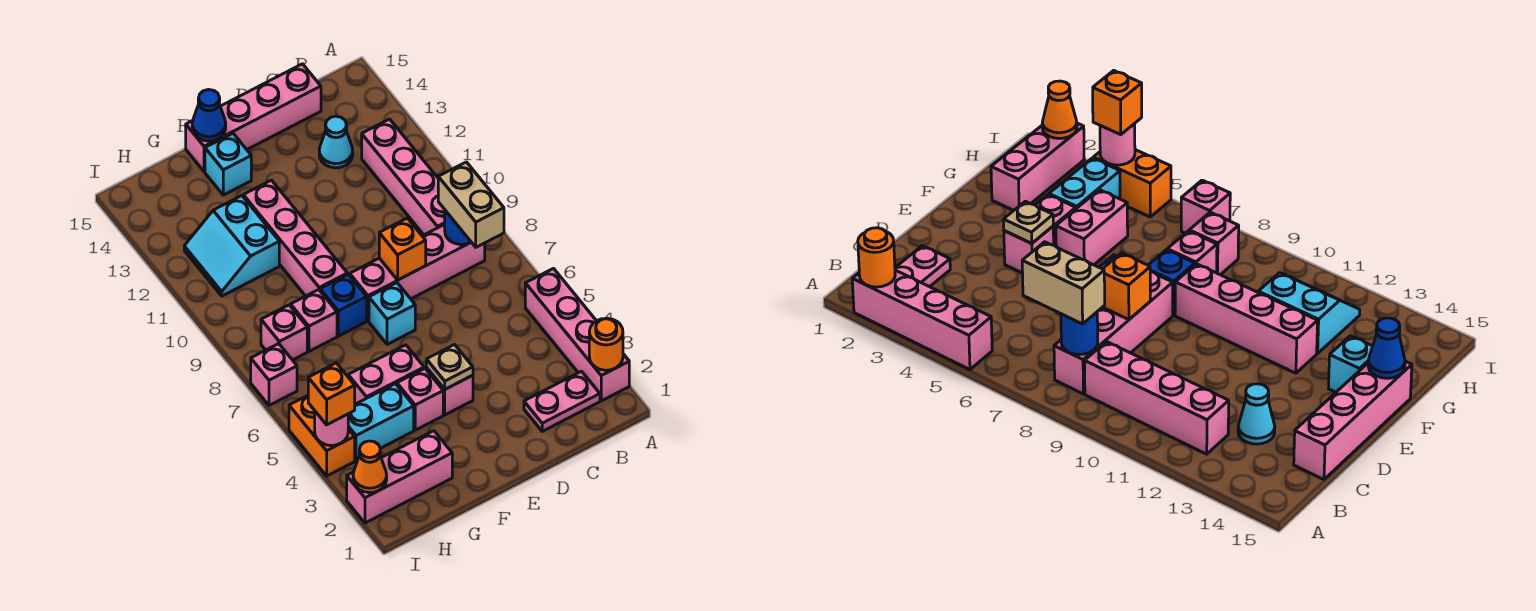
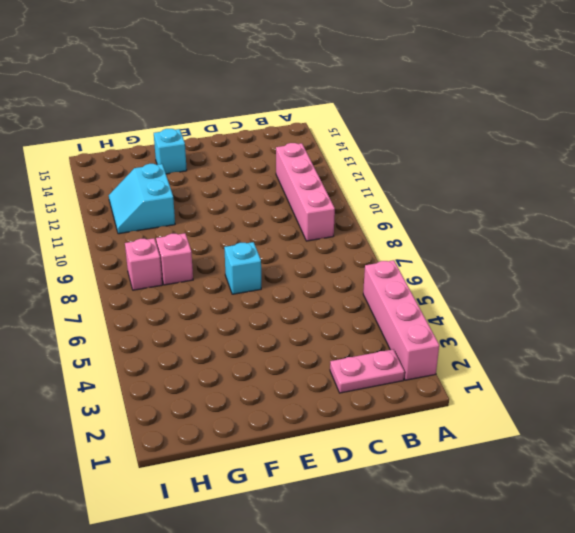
none -> pink brick B8:E8 level 1
none -> cyan cone C13 level 1
none -> pink brick C15:F15 level 1

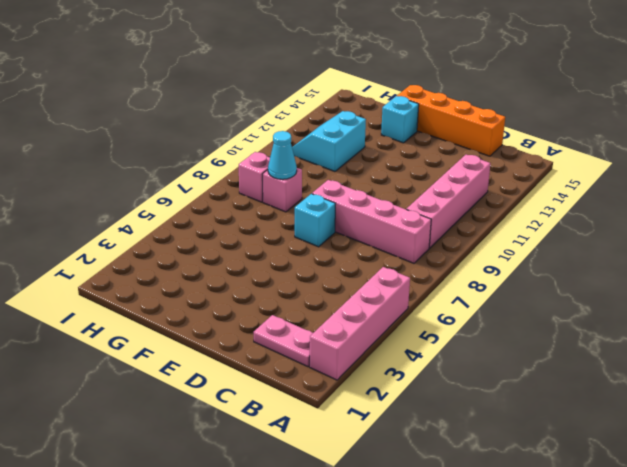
orange brick C15:F15 level 1 -> pink brick C15:F15 level 1
cyan cone G8 level 2 -> cyan cone C13 level 1
none -> pink brick E4 level 1
none -> pink brick F4 level 1
none -> pink brick F5:G5 level 1

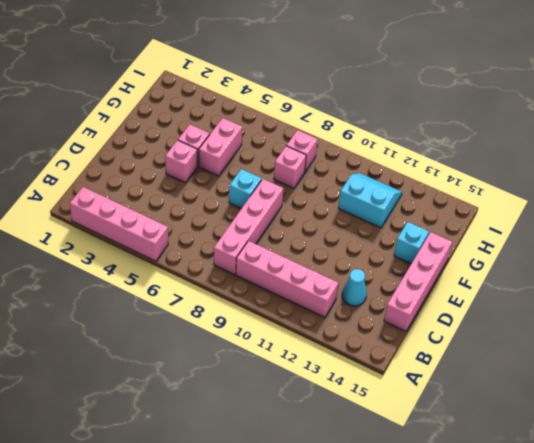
none -> pink plate B2:C2 level 1
none -> blue brick F8 level 1
none -> pink brick F9:F12 level 1

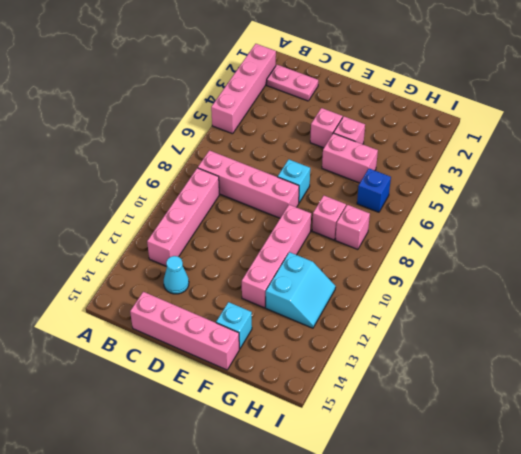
blue brick H6 level 1 -> blue brick F8 level 1
none -> pink brick G2:I2 level 1
none -> cyan brick G4:H4 level 1
none -> orange brick I4:I5 level 1

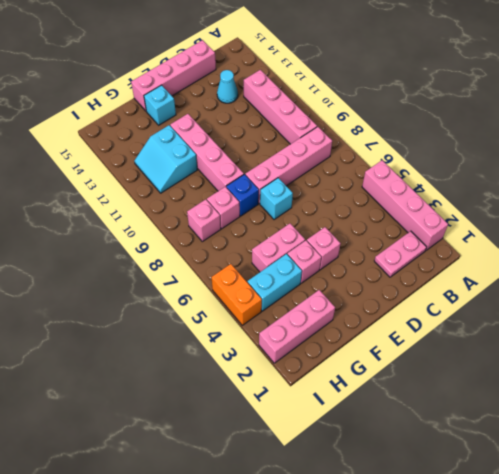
none -> pink brick I7 level 1
none -> orange round brick A2 level 2
none -> blue round brick B8 level 2

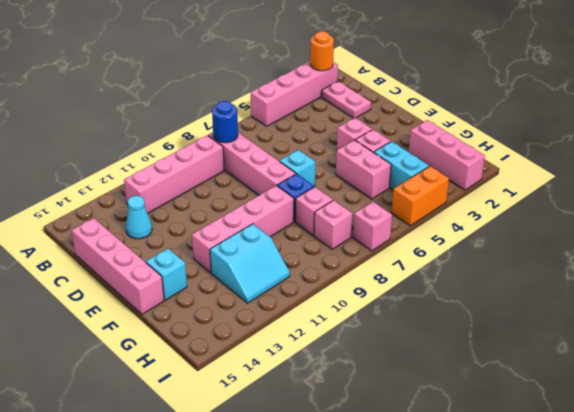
none -> orange brick D8 level 2
none -> tan plate E4 level 2
none -> blue cone F15 level 2

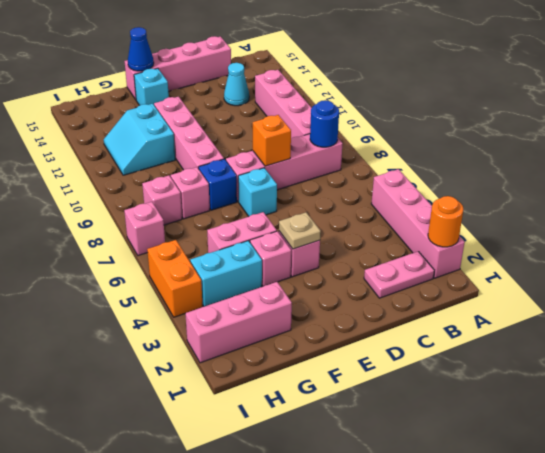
none -> orange cone I2 level 2
none -> pink round brick I4 level 2
none -> tan brick B7:B8 level 3

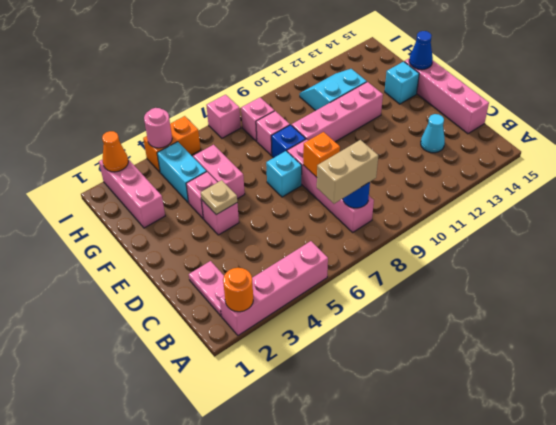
none -> pink brick B9:B12 level 1
none -> orange brick I4 level 3

